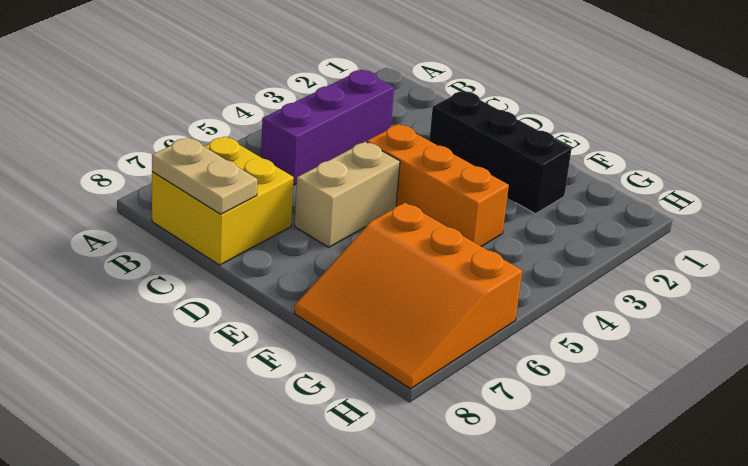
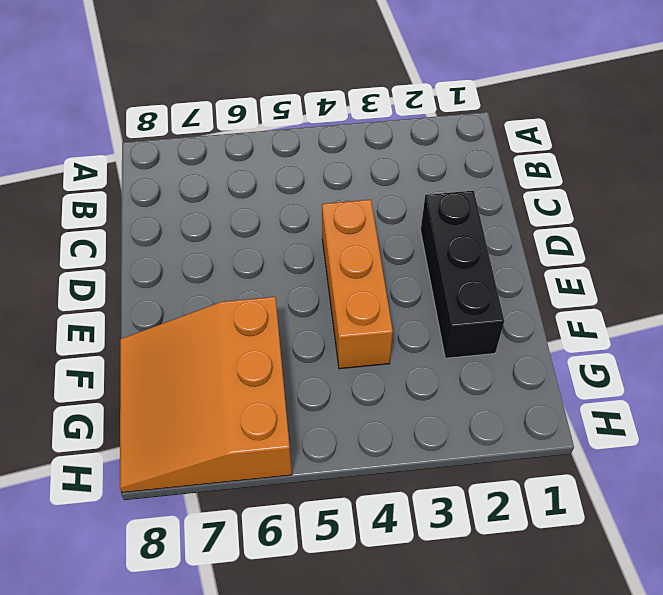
none -> purple brick B3:B5 level 1
none -> yellow brick B7:C8 level 1

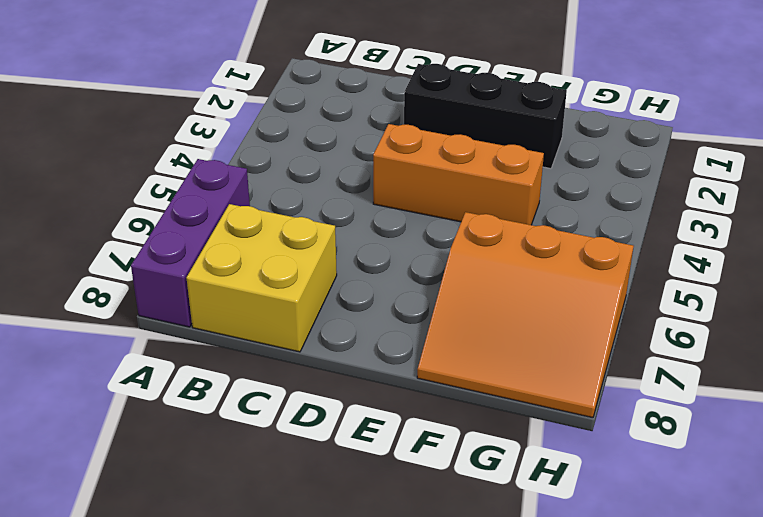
purple brick A6:A8 level 1 -> purple brick B3:B5 level 1
none -> tan brick D5:D6 level 1
none -> tan plate B8:C8 level 2

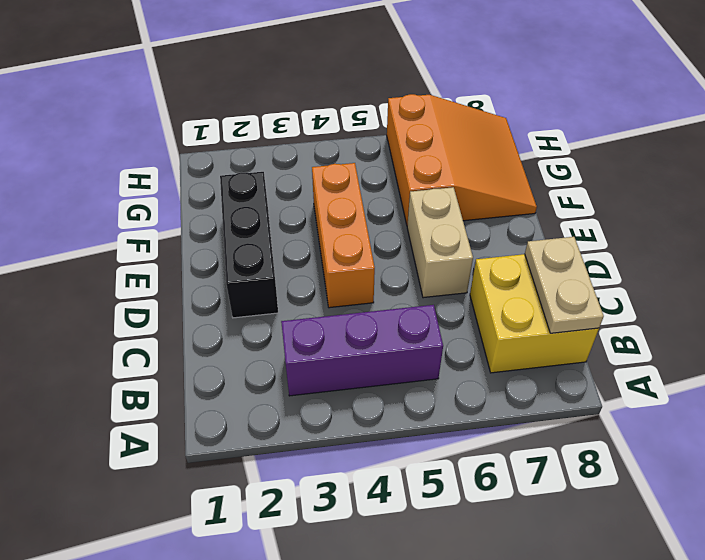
tan brick D6:E6 level 1 -> tan brick D5:D6 level 1

